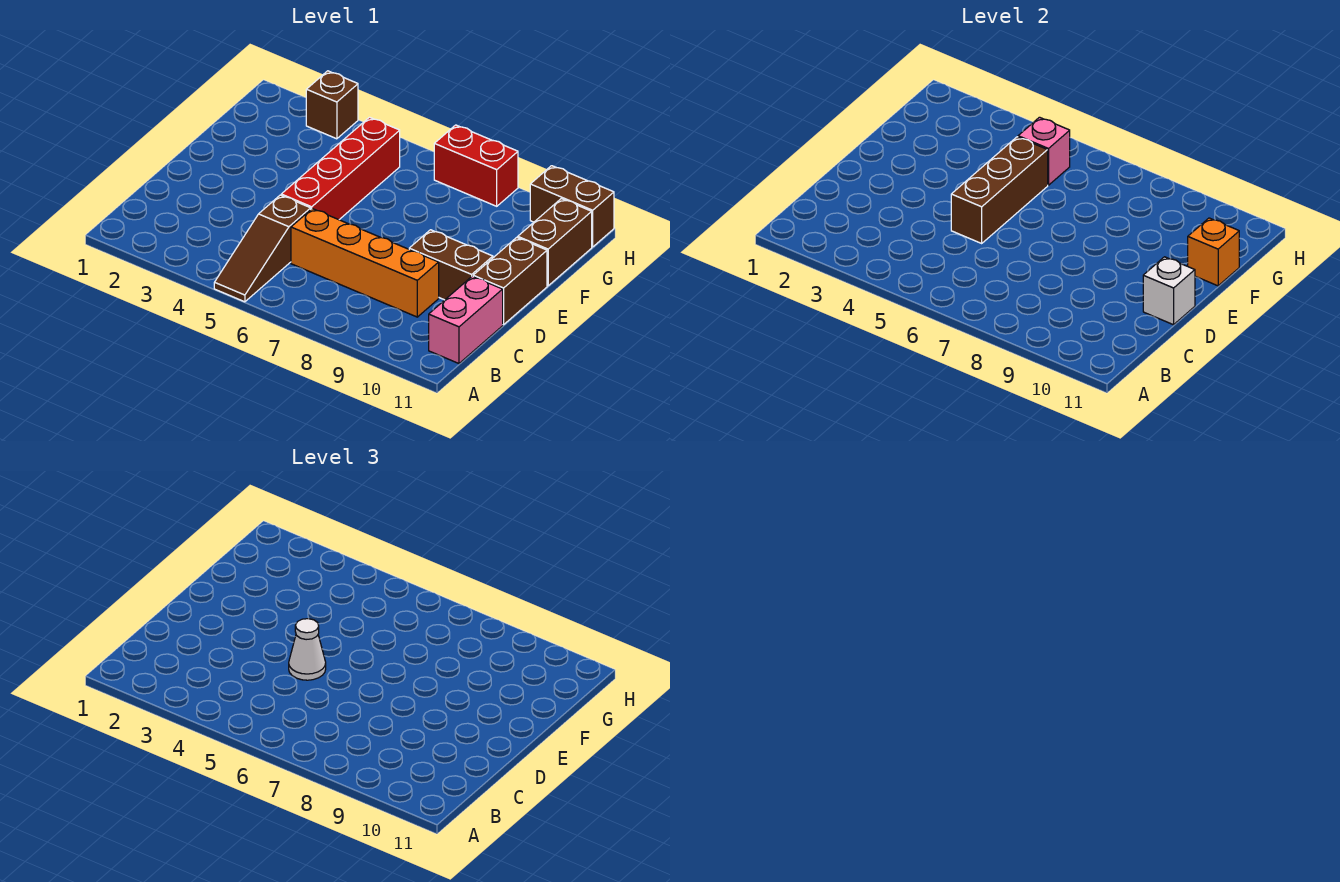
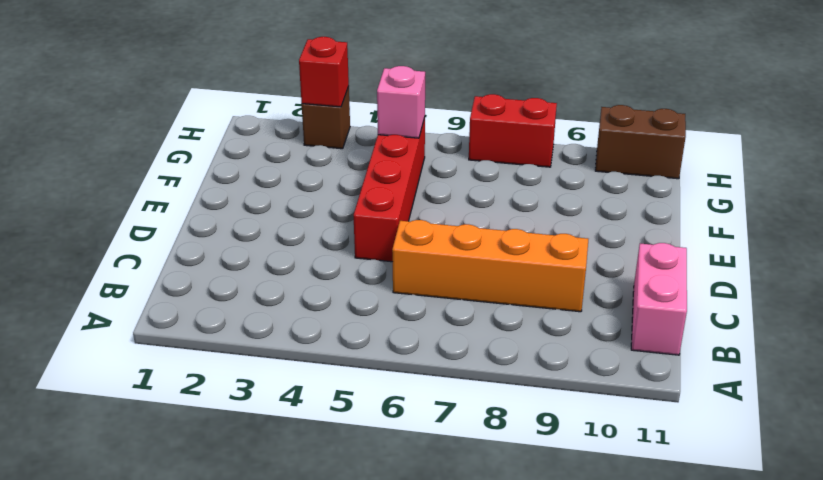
red brick H3 level 2 -> none
none -> brown slope A5:C5 level 1 top C
none -> brown brick D9:D10 level 1
none -> brown brick D11:E11 level 1

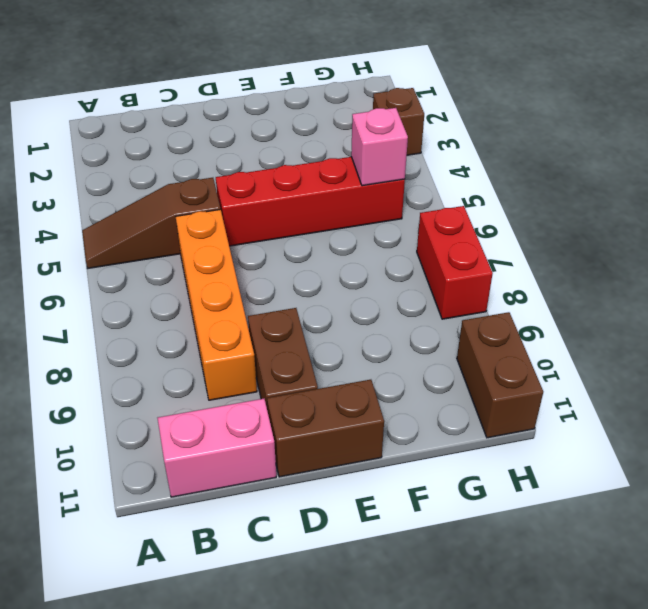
none -> brown brick F11:G11 level 1
none -> brown brick D5:F5 level 2
none -> white brick D11 level 2

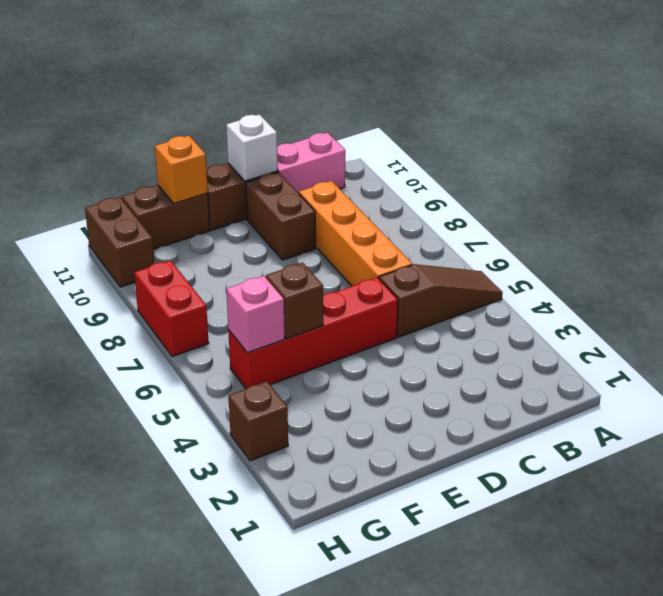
brown brick F5 level 2 -> brown brick D5:F5 level 2
none -> white cone D5 level 3

